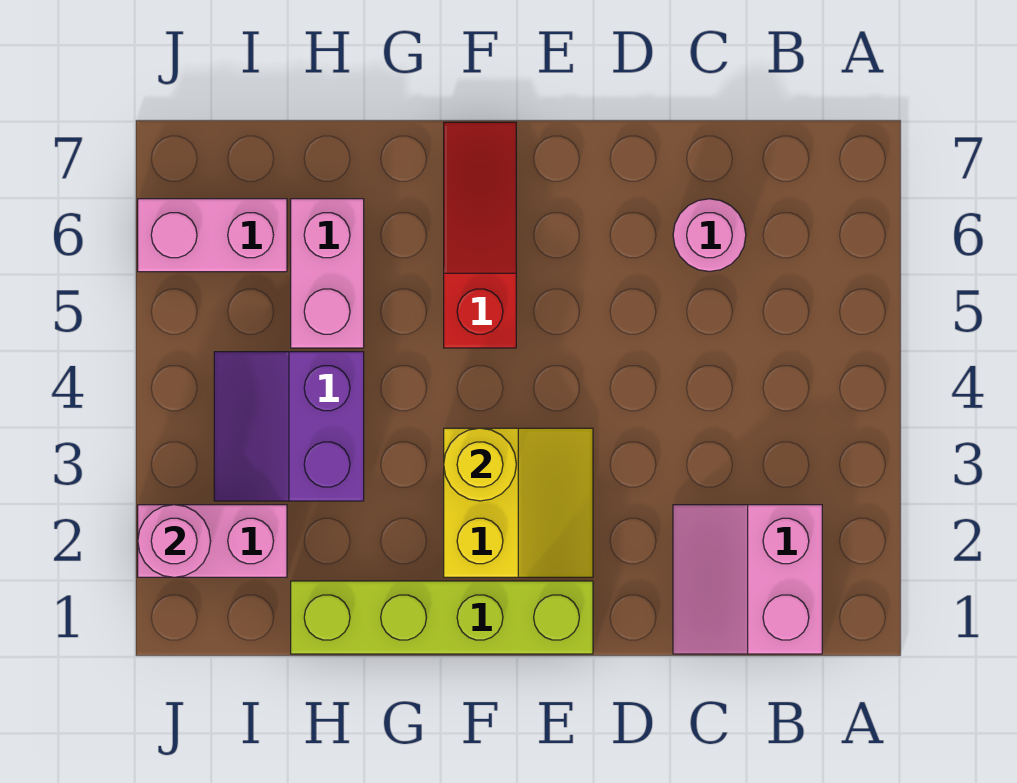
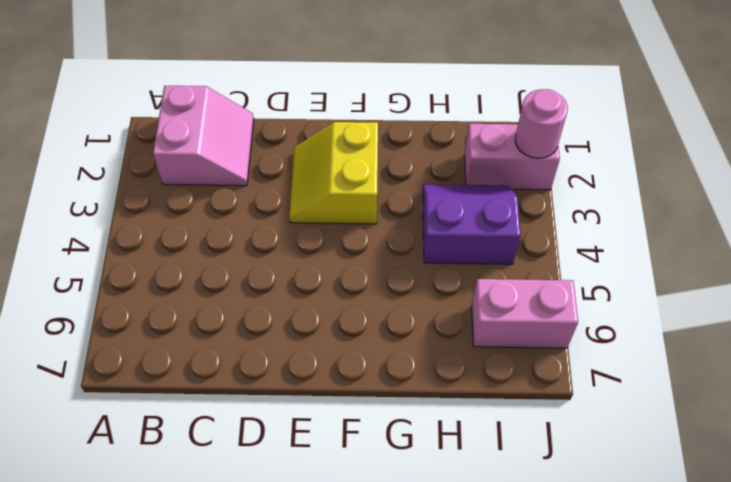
purple slope H3:I4 level 1 top 4 -> purple slope H3:I4 level 1 top H
none -> pink round brick C6 level 1
none -> lime brick E1:H1 level 1

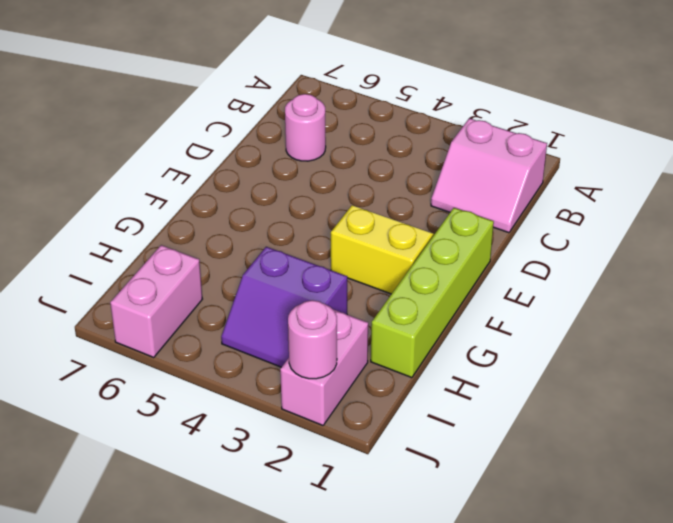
none -> red slope F5:F7 level 1 top 5
none -> pink brick H5:H6 level 1

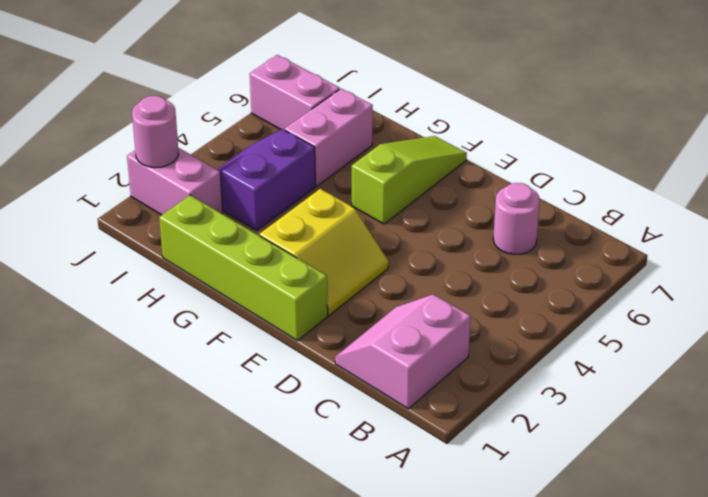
lime slope F5:F7 level 1 top 5 -> red slope F5:F7 level 1 top 5
none -> yellow round brick F3 level 2

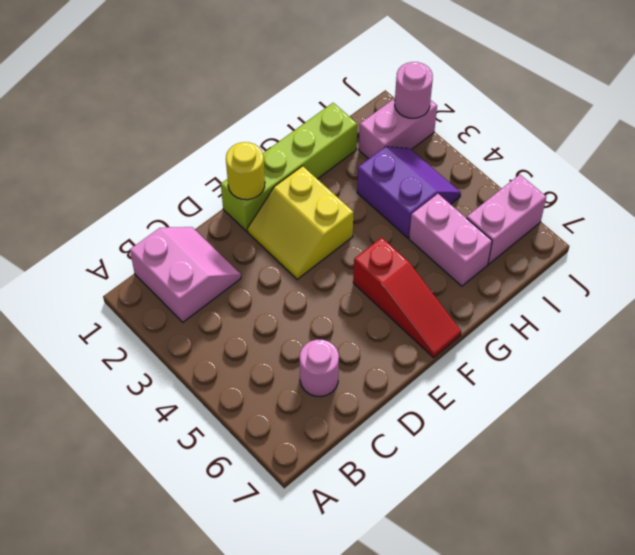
yellow round brick E1 level 2 -> yellow round brick F3 level 2

